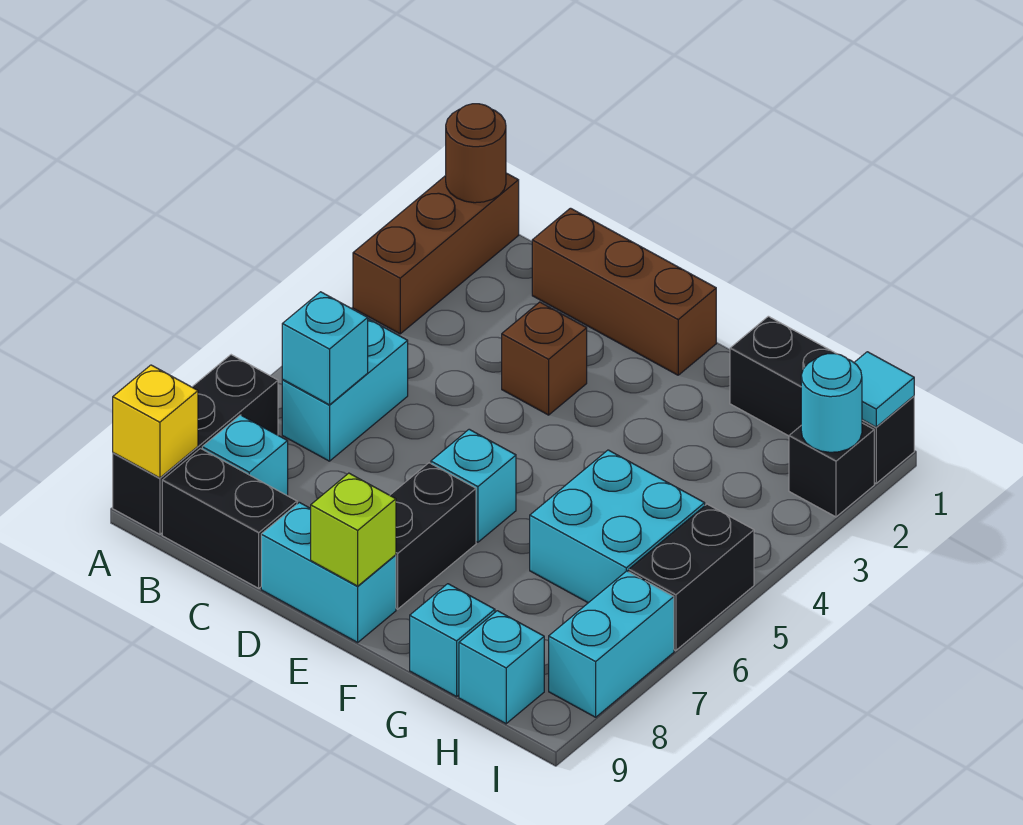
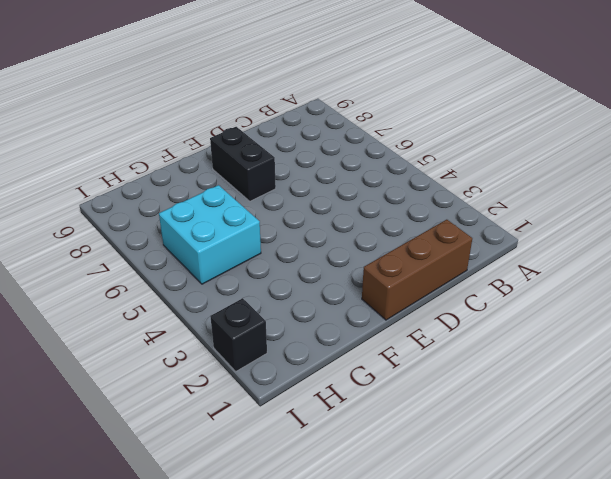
none -> brown brick A1:A3 level 1
none -> black brick A7:A9 level 1
none -> cyan brick B5:B6 level 1

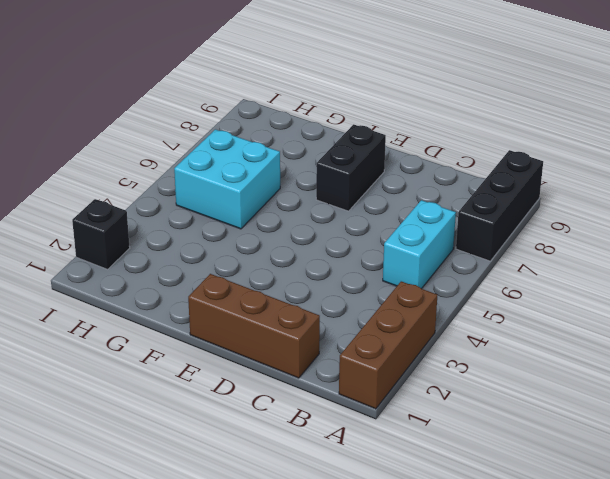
none -> cyan brick B8 level 1
none -> black brick B9:C9 level 1
none -> brown brick D3 level 1

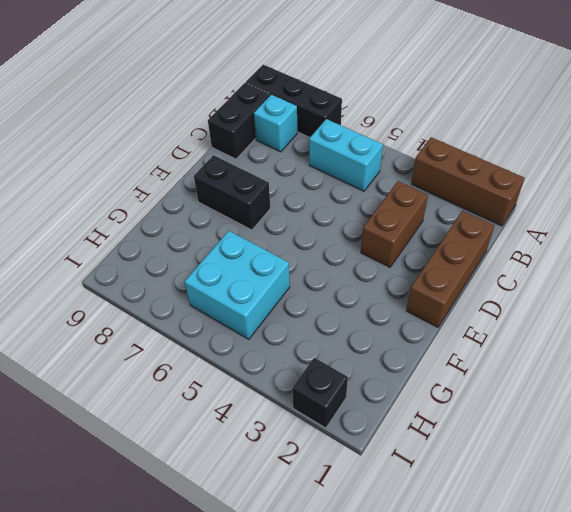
brown brick C3:D3 level 1 -> brown brick D3 level 1
none -> cyan brick D9:E9 level 1
none -> cyan brick E6 level 1
none -> black brick G1:I1 level 1

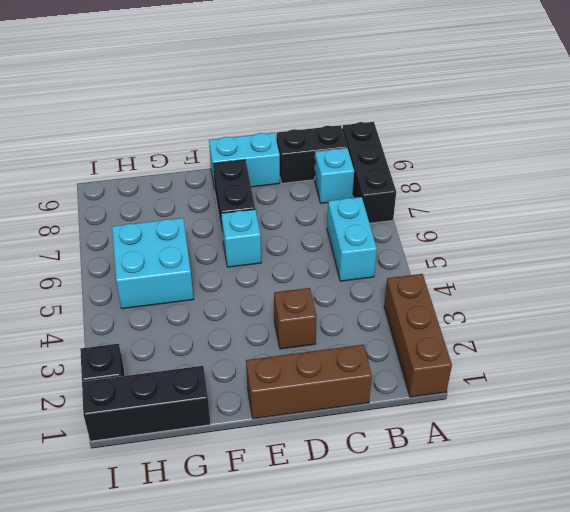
none -> cyan brick G9 level 1
none -> cyan brick H9 level 1
none -> black brick I5:I6 level 1

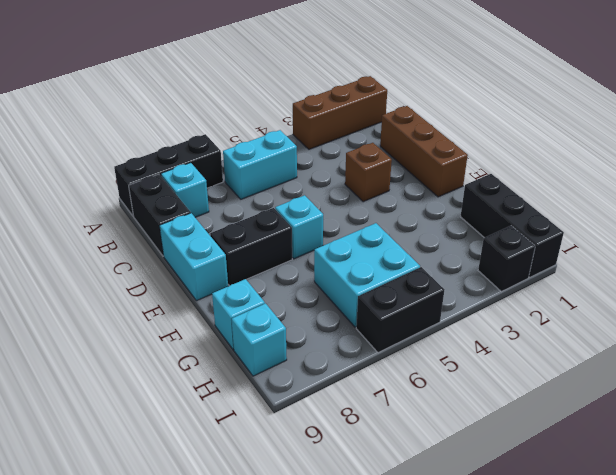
none -> cyan brick I7:I8 level 1
none -> brown round brick A1 level 2
none -> yellow brick A9 level 2

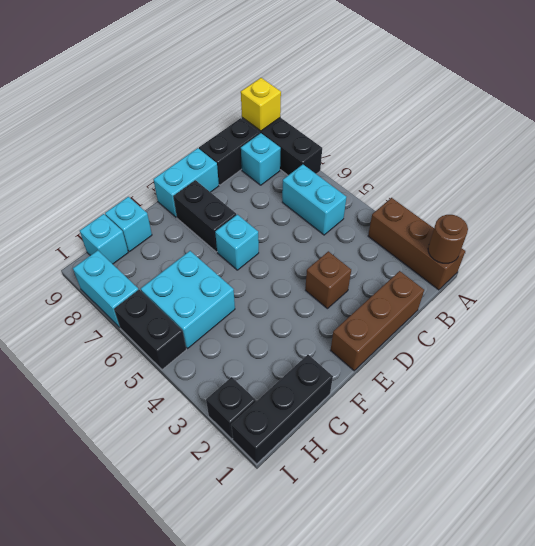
none -> cyan brick B6 level 2
none -> lime brick E9 level 2
none -> cyan tile I1 level 2

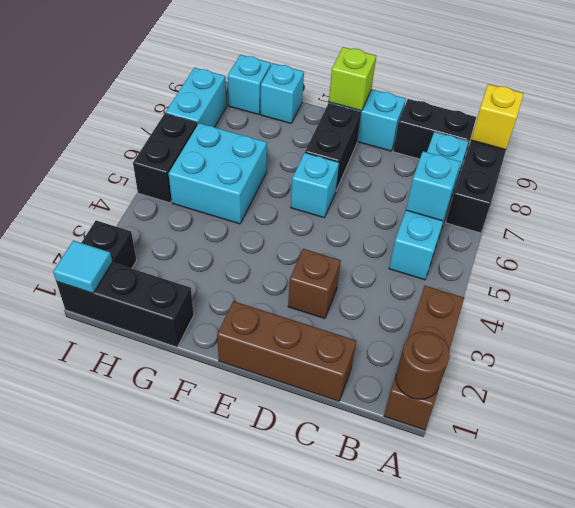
none -> cyan round brick I2 level 2

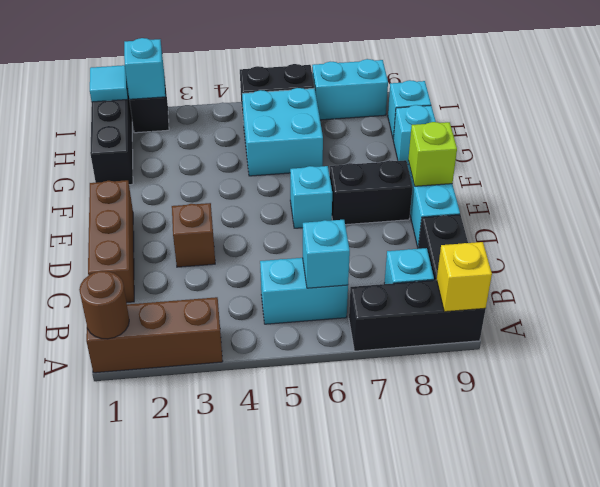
cyan brick I2 level 2 -> cyan round brick I2 level 2

